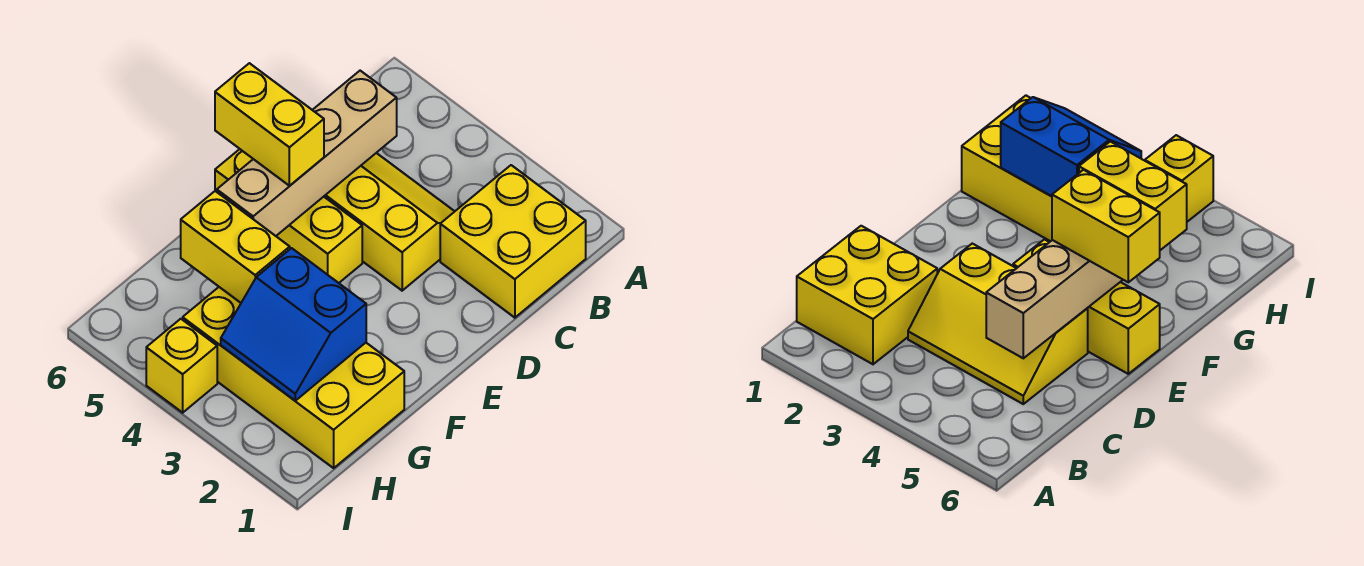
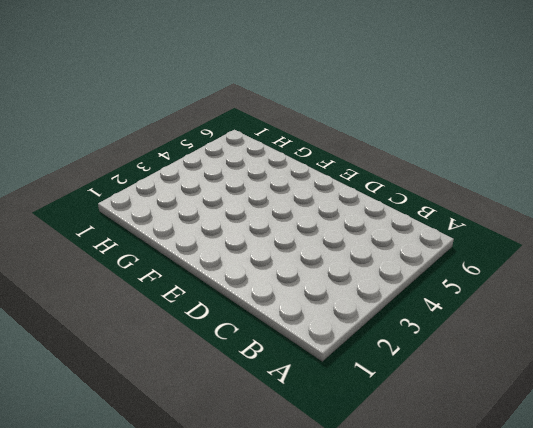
none -> yellow brick B1:C2 level 1
none -> yellow slope C3:D5 level 1 top D

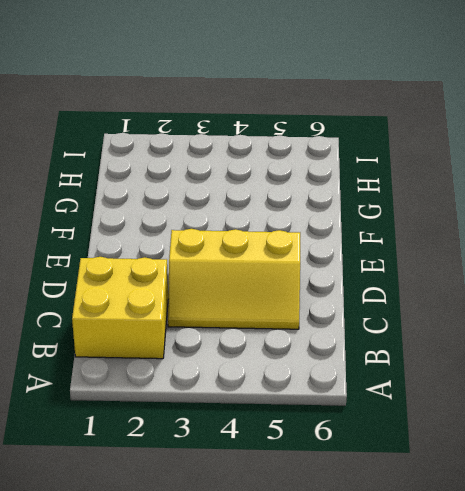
none -> yellow brick E4:E6 level 1
none -> yellow brick G1:H4 level 1

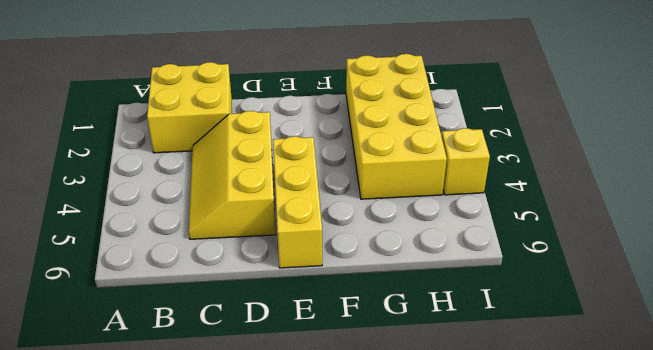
none -> tan brick C5:F5 level 2
none -> blue slope G2:H3 level 2 top G

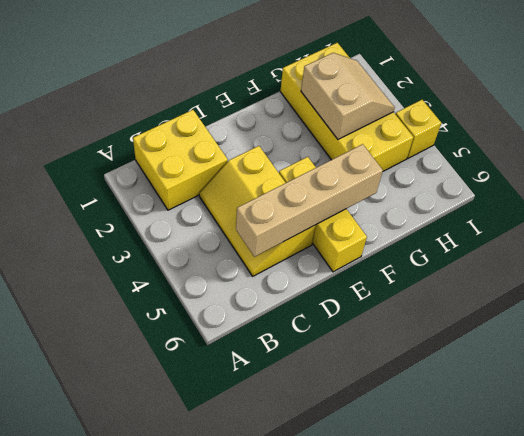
tan slope G2:H3 level 2 top G -> blue slope G2:H3 level 2 top G
none -> yellow brick G4:G5 level 2
none -> yellow brick E5:E6 level 3

